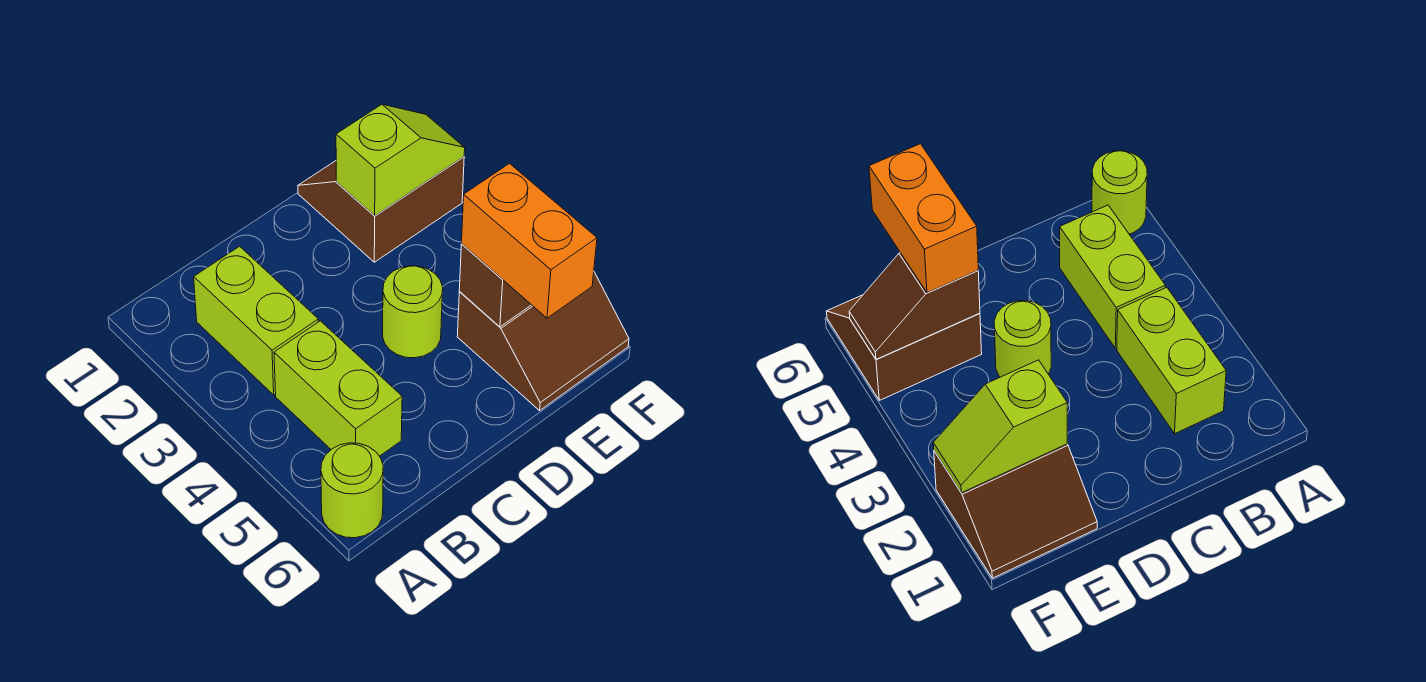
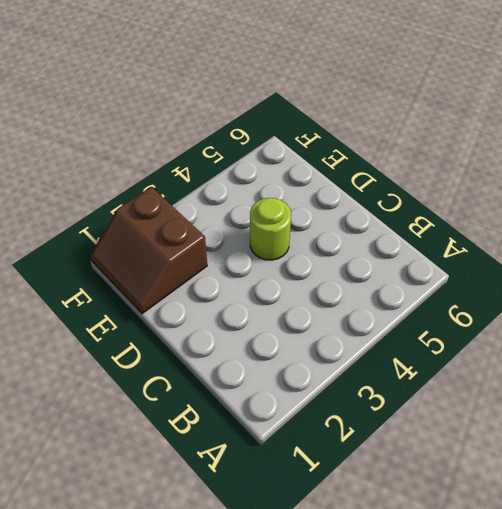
none -> lime round brick A6 level 1
none -> lime brick B2:B3 level 1

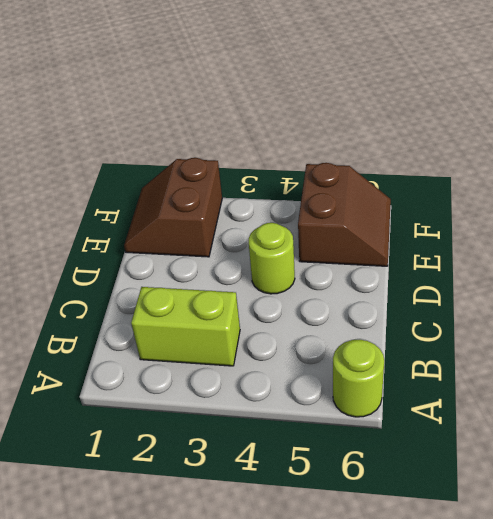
none -> lime brick B4:B5 level 1
none -> lime slope E2:F2 level 2 top E

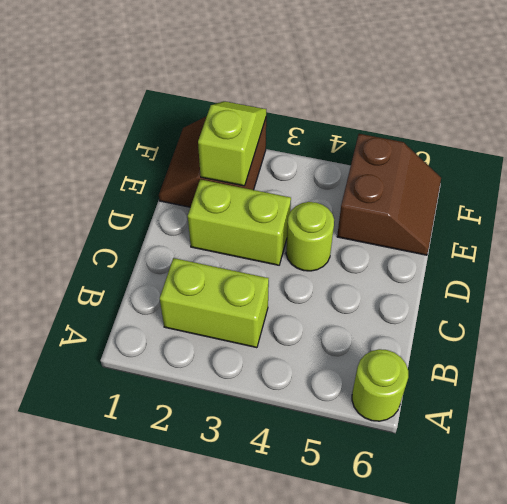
lime brick D2:D3 level 1 -> lime brick B4:B5 level 1
none -> brown slope E5:F5 level 2 top E
none -> orange brick E5:E6 level 3

